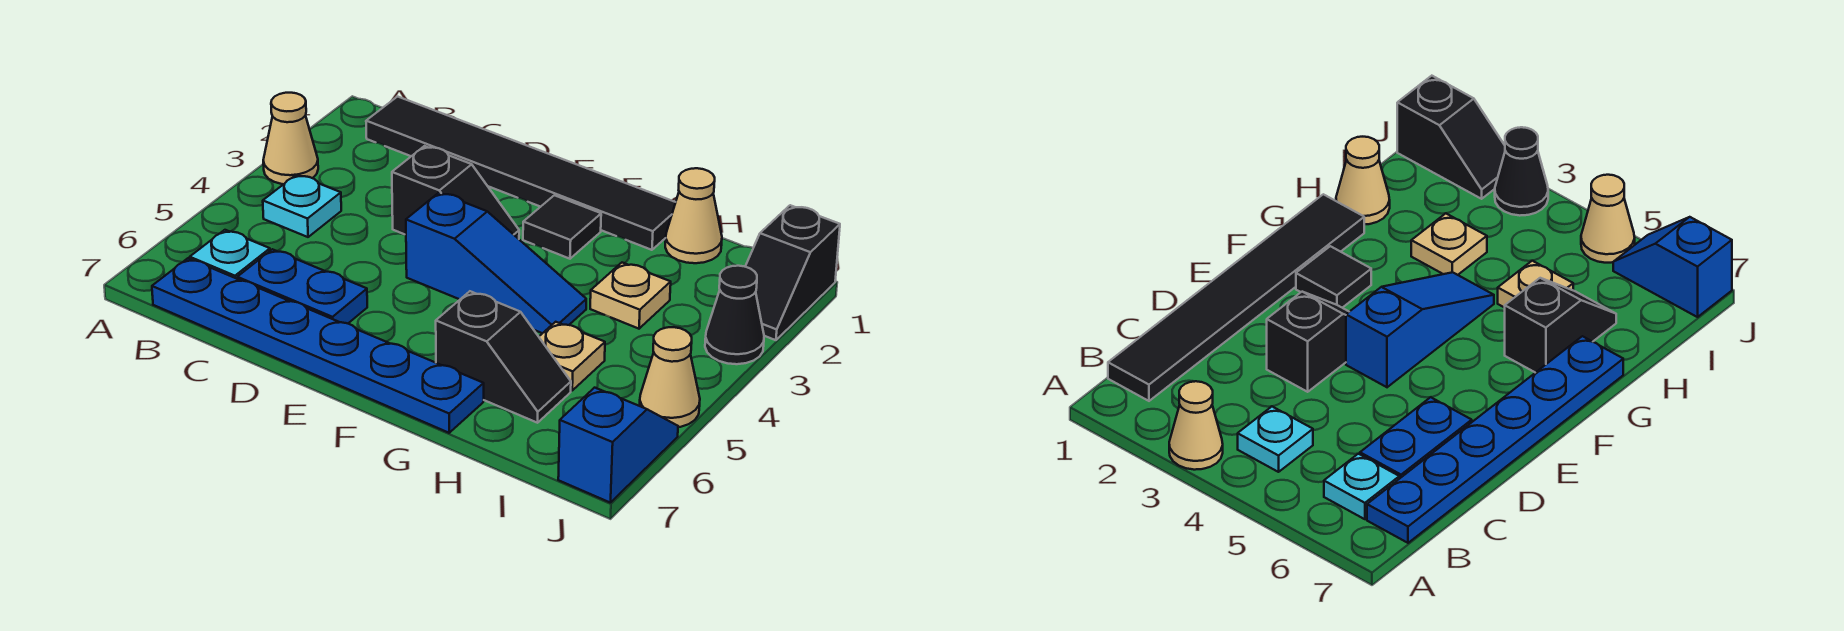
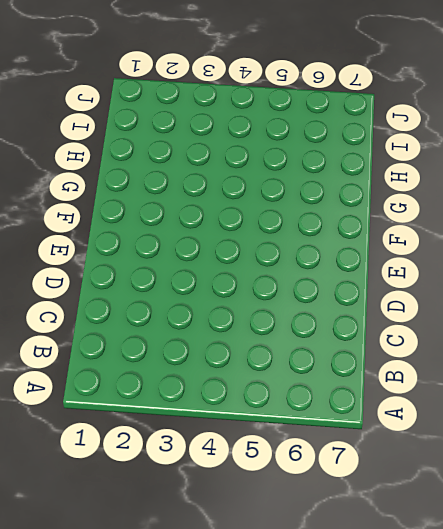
none -> tan cone A3 level 1
none -> black tile B1:G1 level 1
none -> cyan plate B4 level 1

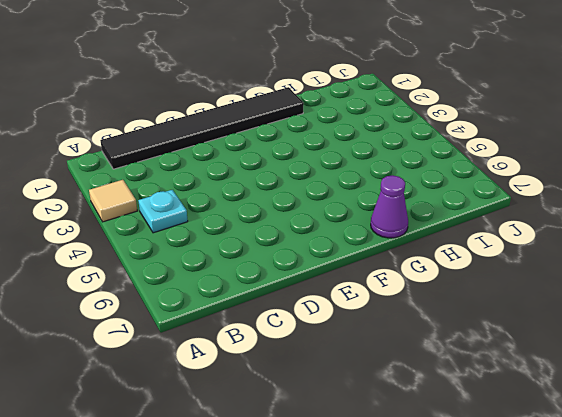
tan tile A3 level 1 -> tan cone A3 level 1
purple cone G7 level 1 -> blue plate B7:G7 level 1
none -> cyan plate B6 level 1
none -> blue plate C6:D6 level 1
none -> black slope D3:E3 level 1 top D

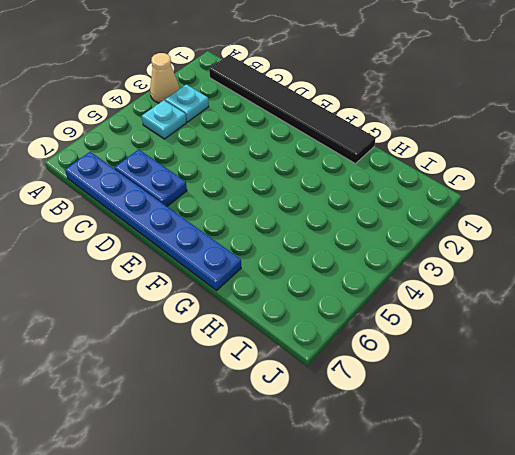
cyan plate B3 level 1 -> cyan plate B6 level 1
none -> black slope D3:E3 level 1 top D
none -> blue slope E4:G4 level 1 top E
none -> black tile F2 level 1

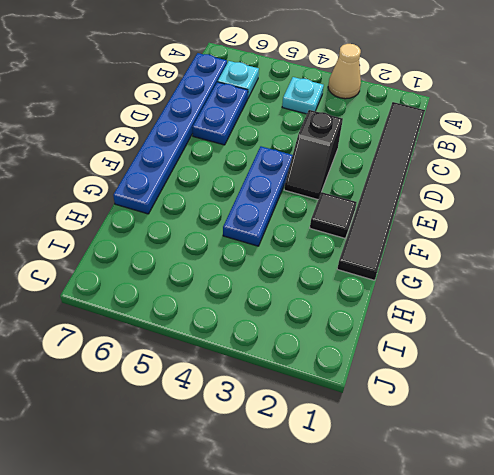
blue plate E4:G4 level 1 -> blue slope E4:G4 level 1 top E
none -> black slope G6:H6 level 1 top G
none -> tan cone H1 level 1
none -> tan plate H3 level 1

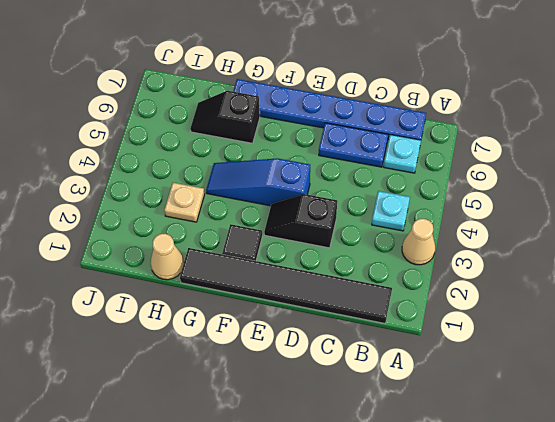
none -> tan plate H5 level 1
none -> black slope J1:J2 level 1 top 1
none -> black cone J3 level 1

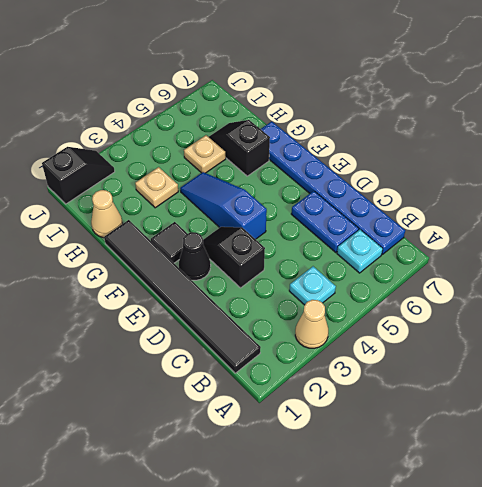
black cone E2 level 1 -> black cone J3 level 1
none -> tan cone J5 level 1
none -> blue slope J6:J7 level 1 top 7

